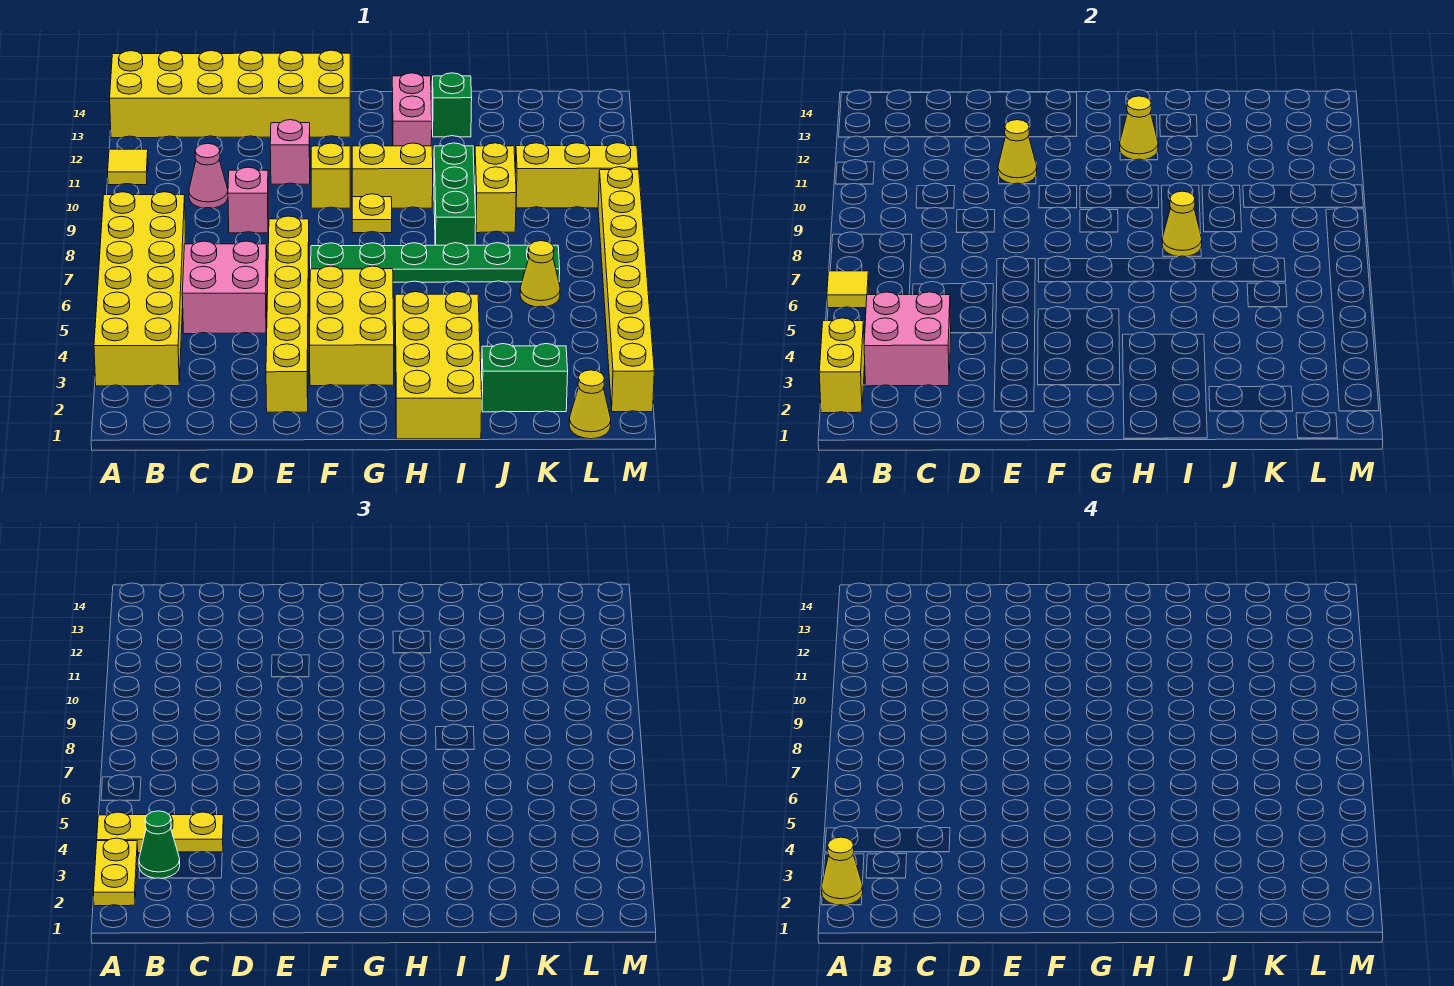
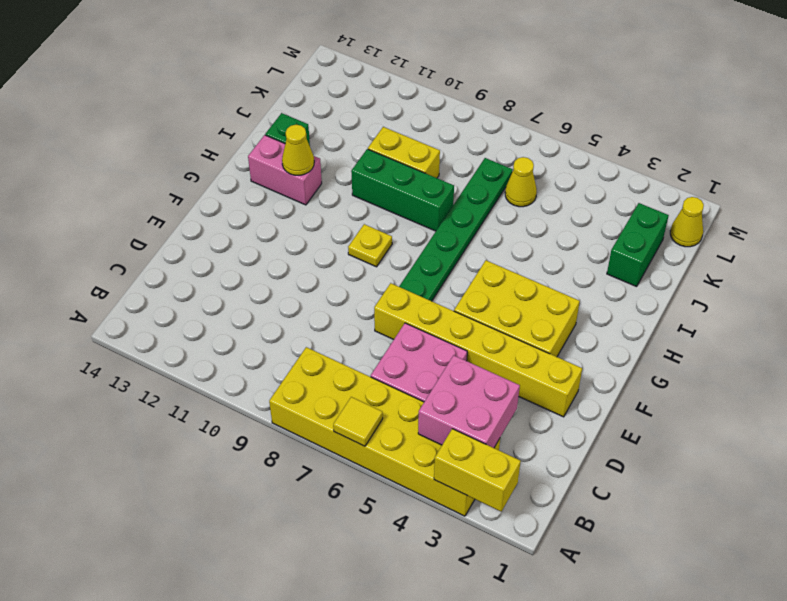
none -> yellow tile A11 level 1
none -> yellow brick A13:F14 level 1
none -> pink cone C10 level 1
none -> pink brick D9 level 1

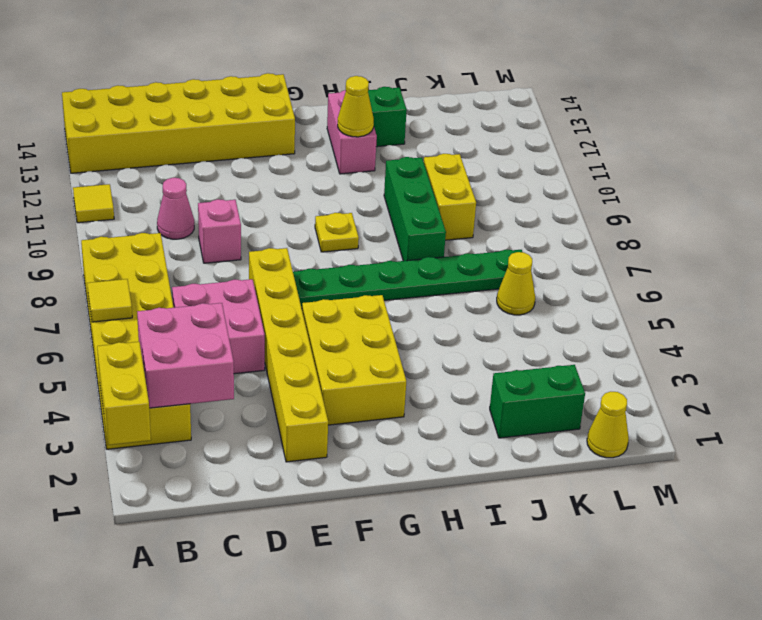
none -> pink brick E11 level 1
none -> yellow brick F10 level 1
none -> yellow brick G10:H10 level 1
none -> yellow brick H1:I4 level 1

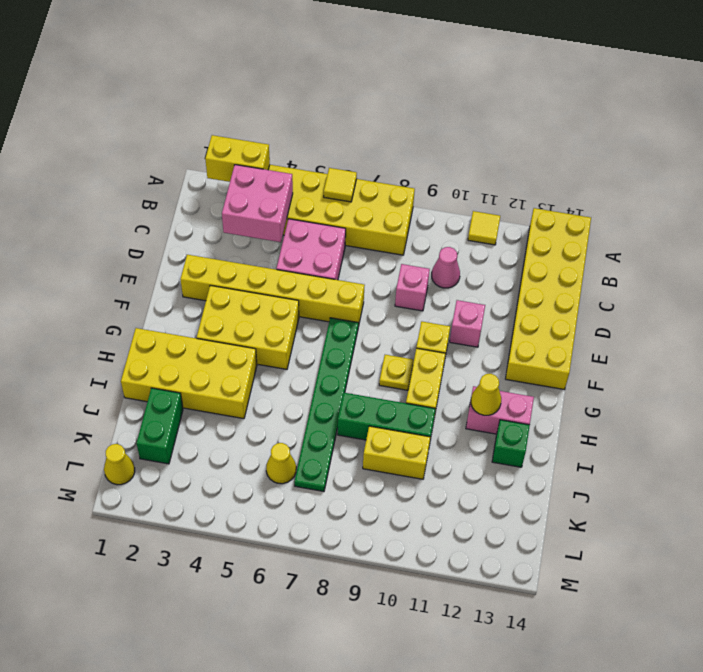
none -> yellow brick K10:M10 level 1
none -> yellow brick M2:M9 level 1
none -> yellow cone E11 level 2
none -> yellow cone I8 level 2

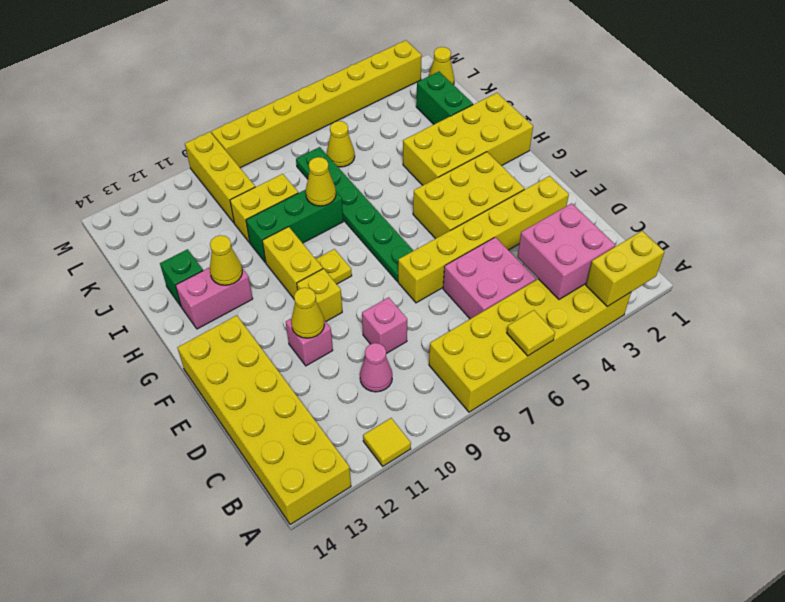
none -> yellow plate A2:A3 level 3
none -> yellow plate A4:C4 level 3
none -> green cone B3 level 3
none -> yellow cone A2 level 4

